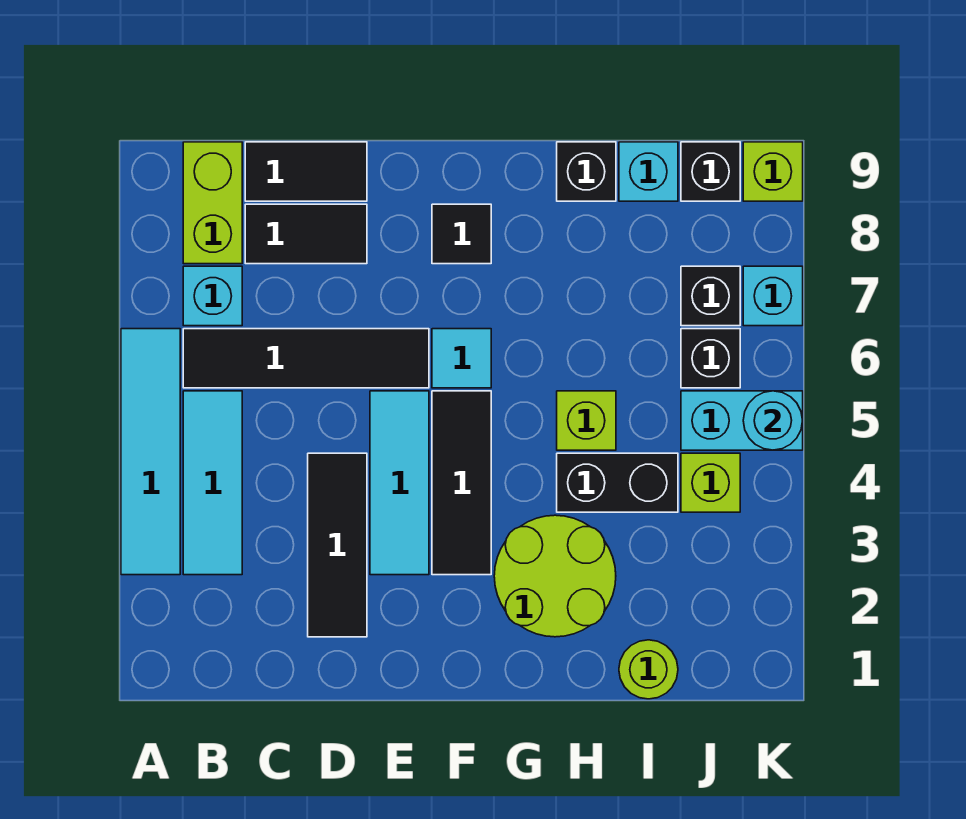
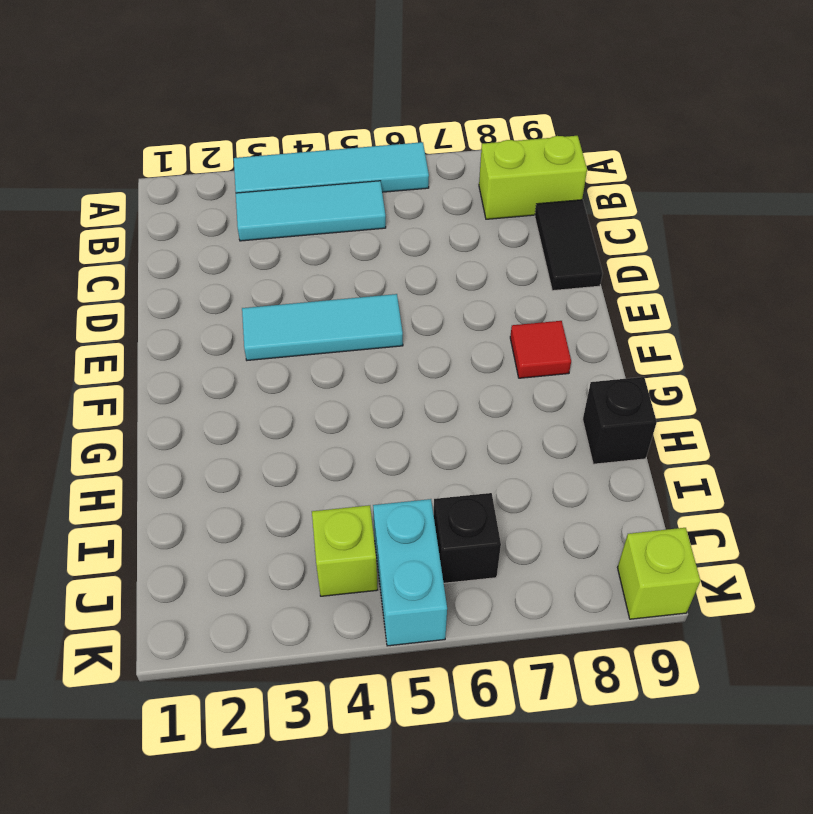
red tile F8 level 1 -> black tile F8 level 1
none -> black tile B6:E6 level 1
none -> cyan brick B7 level 1
none -> black tile C8:D8 level 1

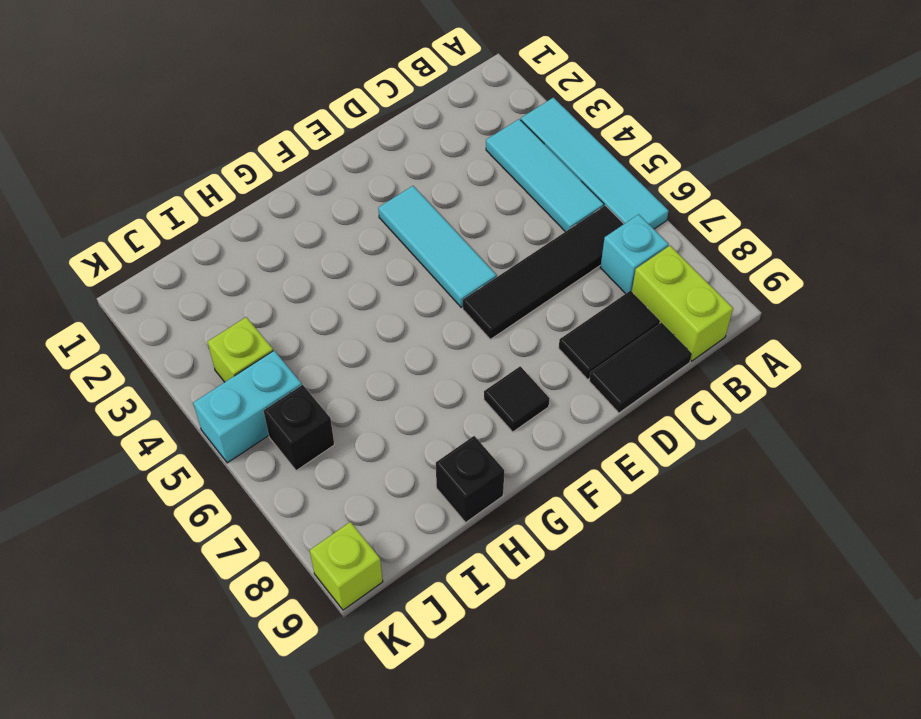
none -> black tile D2:D4 level 1
none -> black tile F3:F5 level 1
none -> cyan tile F6 level 1

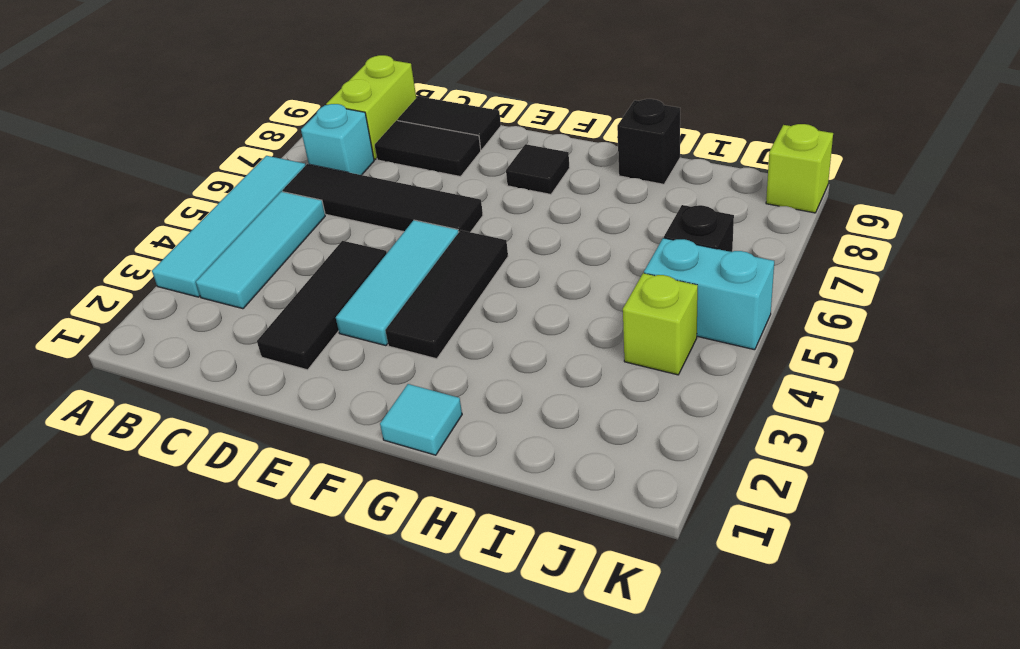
cyan tile G1 level 1 -> cyan tile F6 level 1
none -> lime round brick G2:H3 level 1
none -> black brick H4:I4 level 1
none -> lime brick H5 level 1

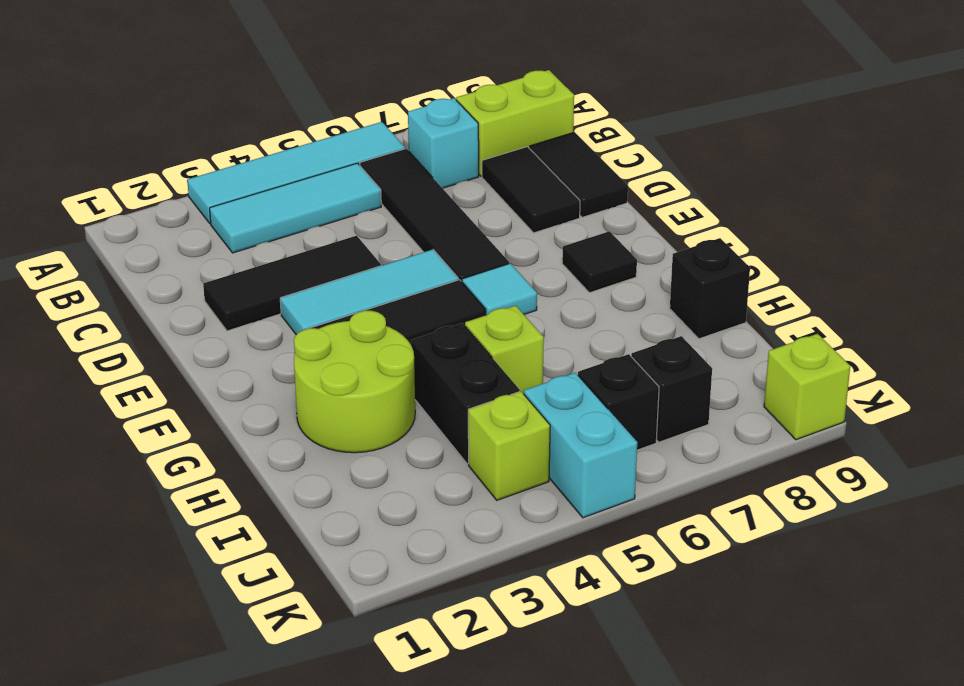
none -> lime round brick I1 level 1
none -> cyan brick I9 level 1
none -> black brick J9 level 1

